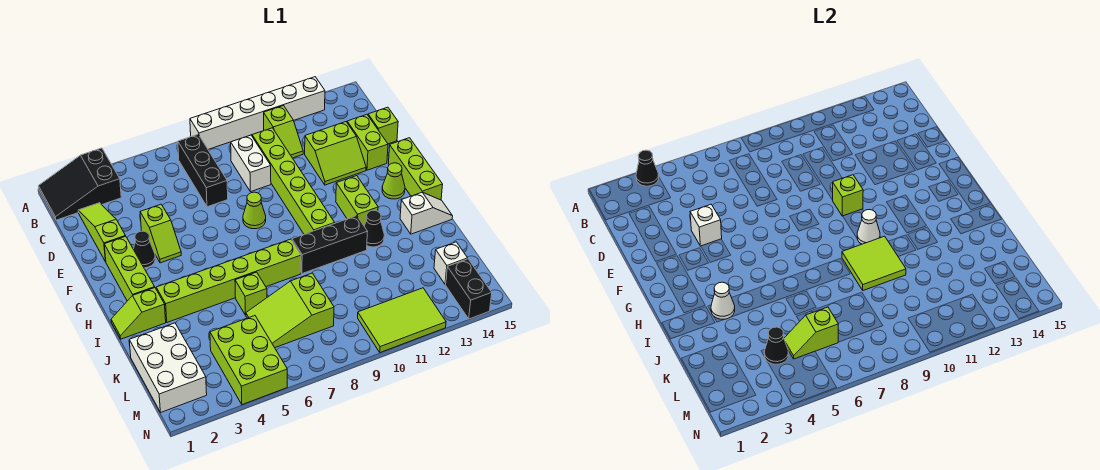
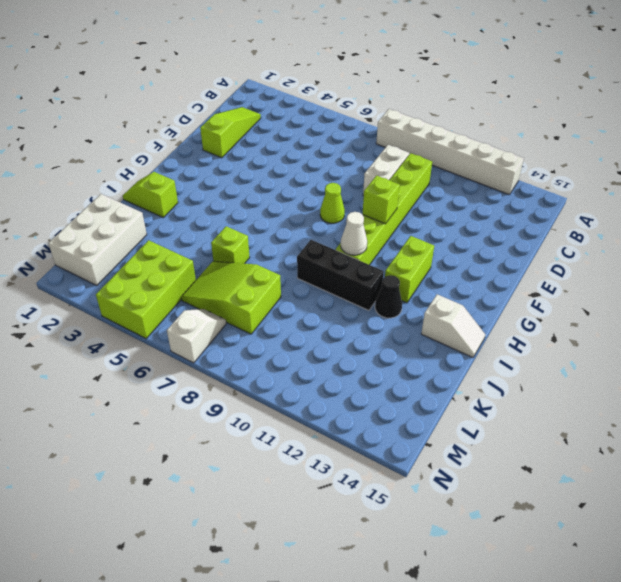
white slope M7:N7 level 1 top N -> none
none -> black slope A1:B3 level 1 top 3
none -> black brick B7:D7 level 1
none -> lime slope B11:C11 level 1 top B
none -> lime slope D12:E13 level 1 top D

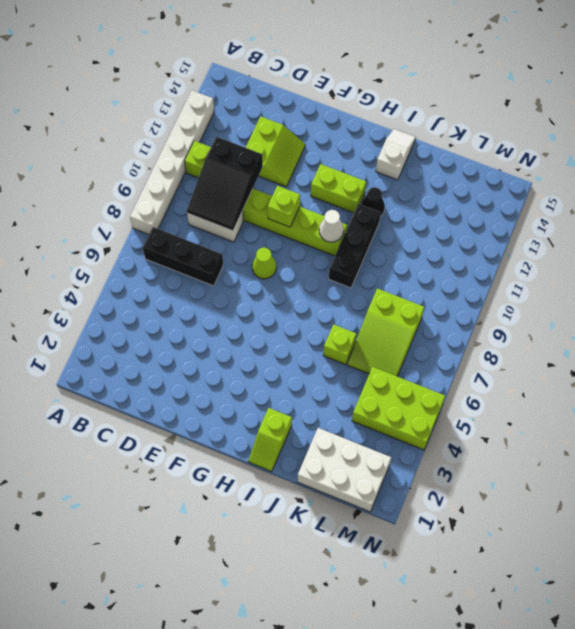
black slope C9:D11 level 2 top 11 -> black slope A1:B3 level 1 top 3
none -> lime slope C2:E2 level 1 top E
none -> lime brick D14:E14 level 1
none -> lime brick D15 level 1
none -> lime slope E4:F4 level 1 top E

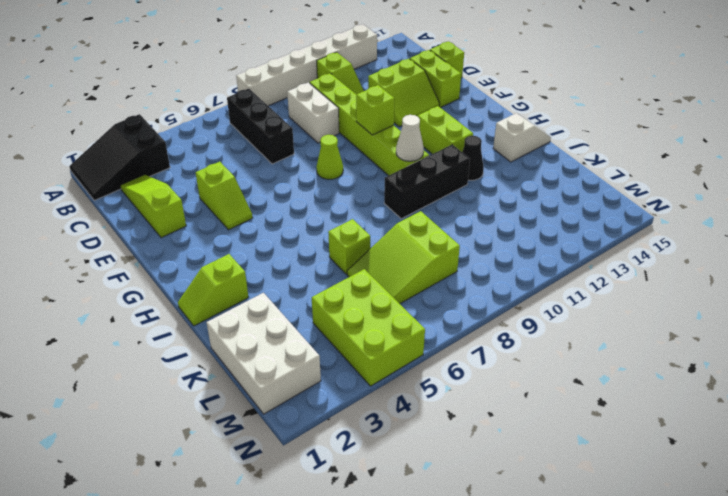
none -> lime brick F2:H2 level 1
none -> black cone F3 level 1
none -> lime brick F15:H15 level 1
none -> lime cone G14 level 1

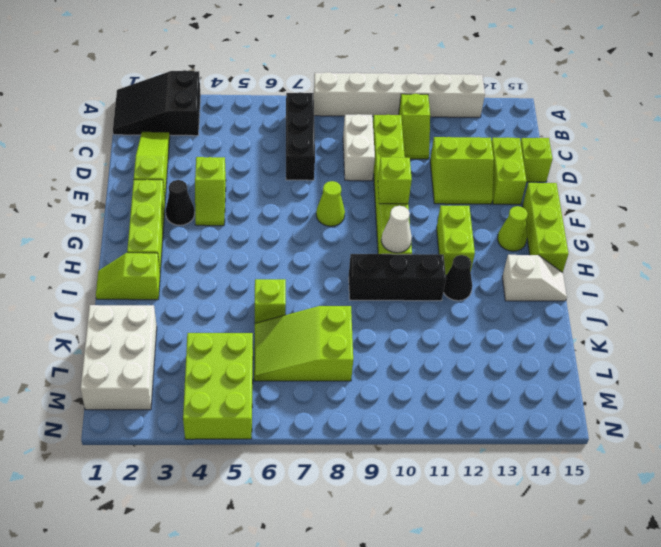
none -> lime brick I3:I8 level 1
none -> white brick L14 level 1
none -> lime tile M10:N12 level 1
none -> black brick M14:N14 level 1

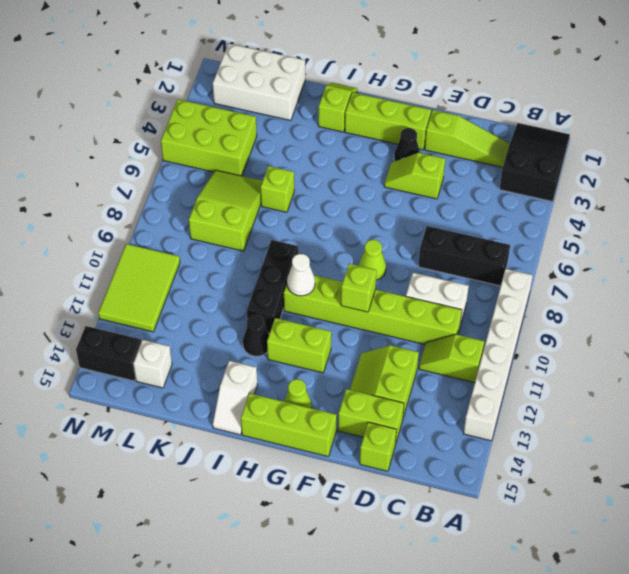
none -> lime brick I3:I8 level 1
none -> black cone A3 level 2
none -> white brick E4 level 2
none -> white cone I3 level 2

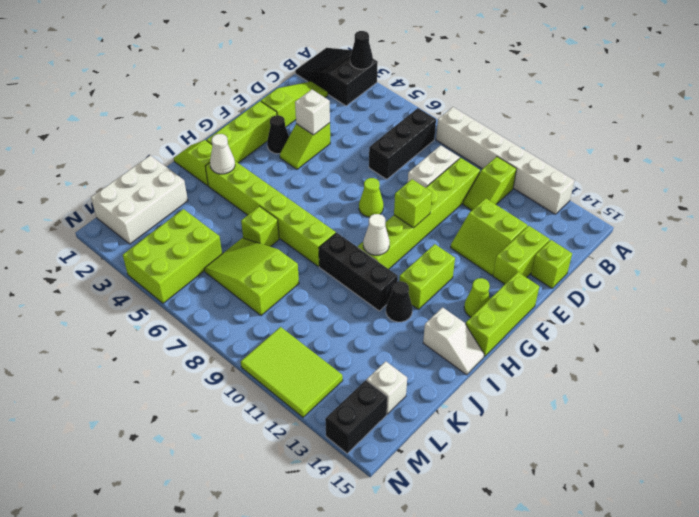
none -> lime tile I9:J10 level 2
none -> black cone L4 level 2
none -> lime slope L5:L6 level 2 top 6

